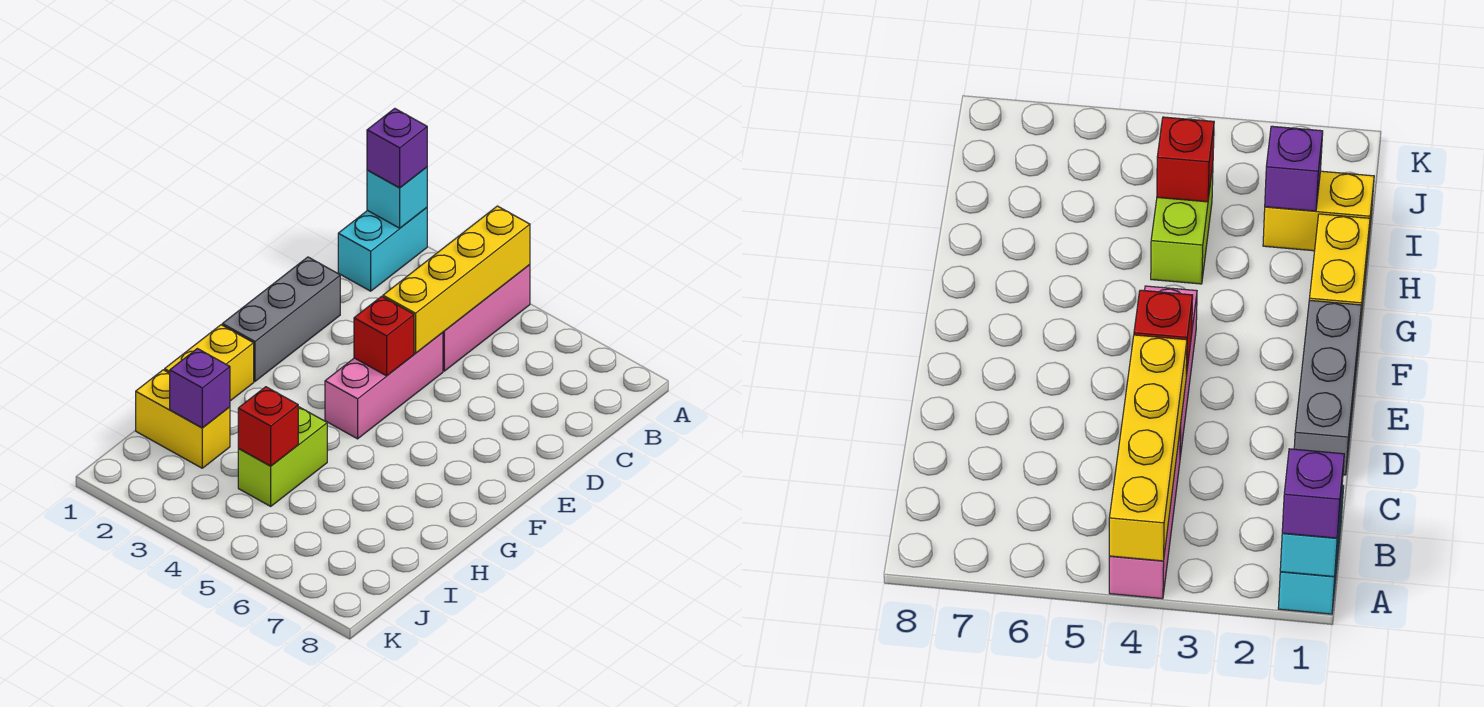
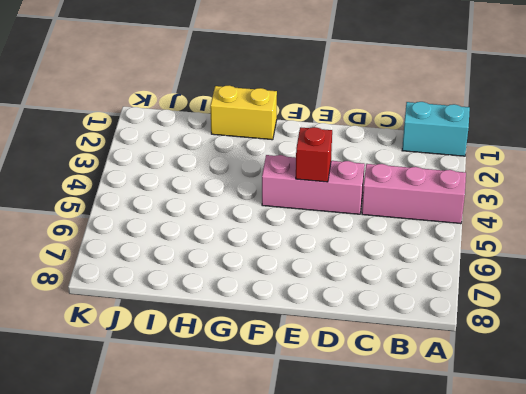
none -> grey brick D1:F1 level 1
none -> lime brick H4:I4 level 1
none -> yellow brick I1:I2 level 1

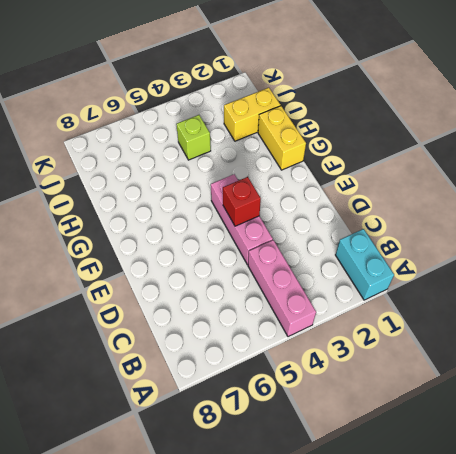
lime brick I4 level 1 -> lime brick H4:I4 level 1
none -> grey brick D1:F1 level 1
none -> cyan brick A1 level 2
none -> yellow brick A4:D4 level 2

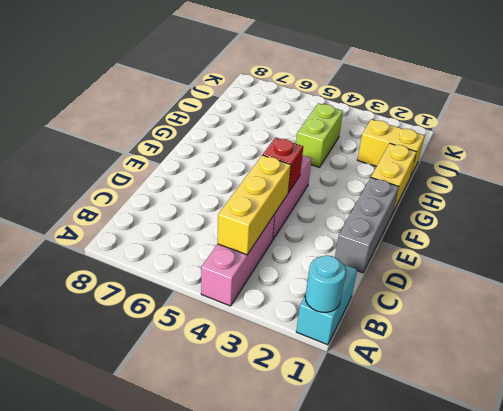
cyan round brick A1 level 2 -> cyan brick A1 level 2
yellow brick B4:D4 level 2 -> yellow brick A4:D4 level 2
none -> purple brick I2 level 2
none -> red brick I4 level 2
none -> purple brick A1 level 3

